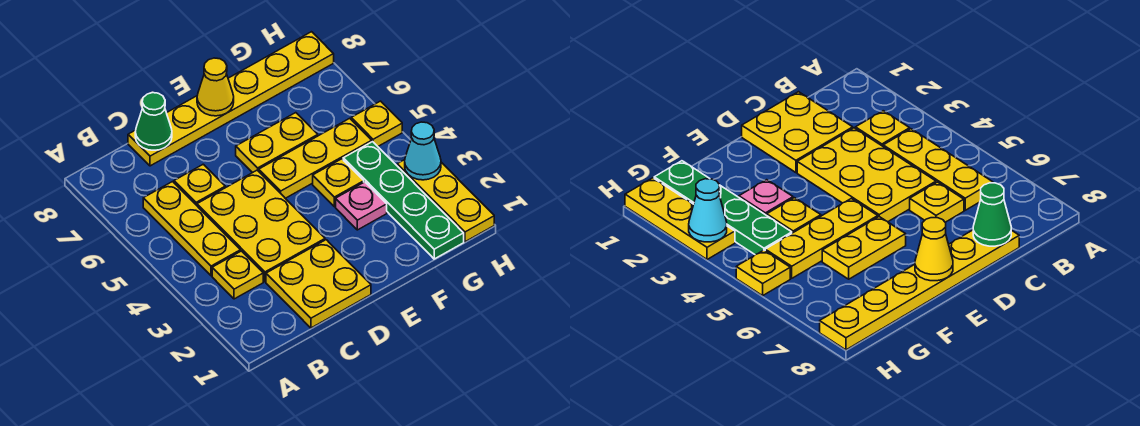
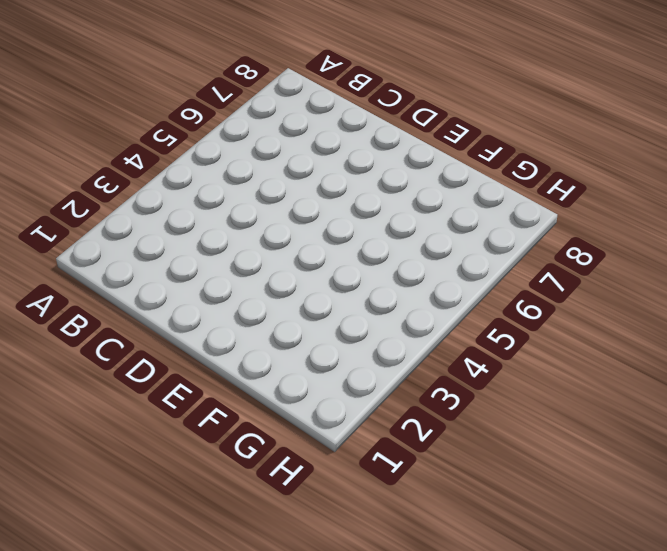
none -> yellow plate B3 level 1
none -> yellow plate B4:B6 level 1
none -> yellow plate C1:D2 level 1

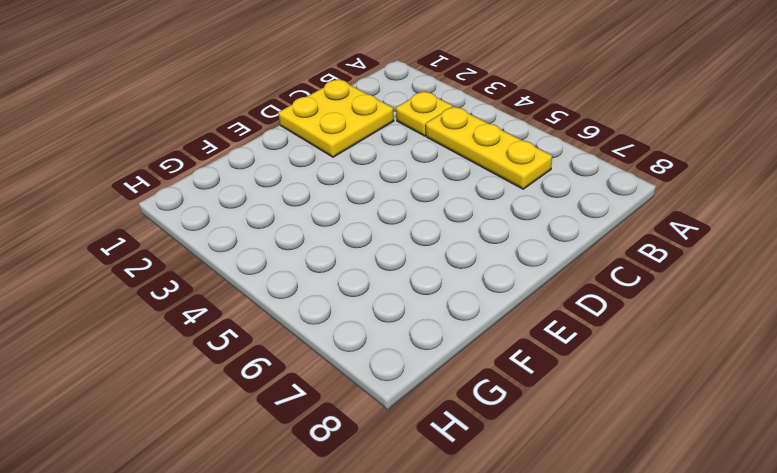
none -> yellow plate C3:D5 level 1
none -> yellow plate C6 level 1
none -> yellow plate C8:H8 level 1

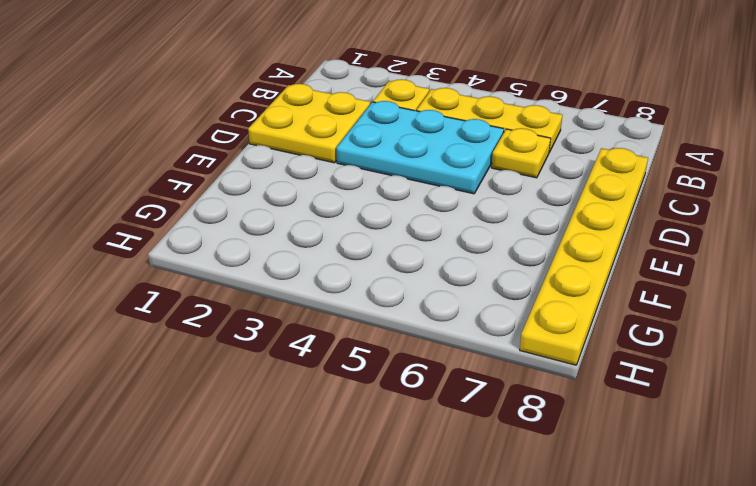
cyan plate C3:D5 level 1 -> yellow plate C3:D5 level 1
none -> yellow plate E5:G5 level 1
none -> yellow plate E6:F6 level 1
none -> pink plate F3 level 1

